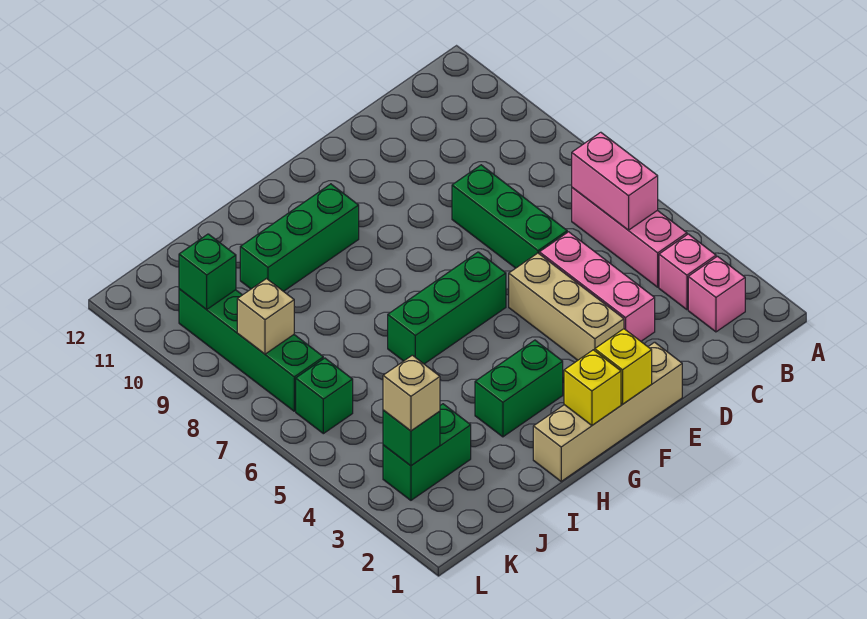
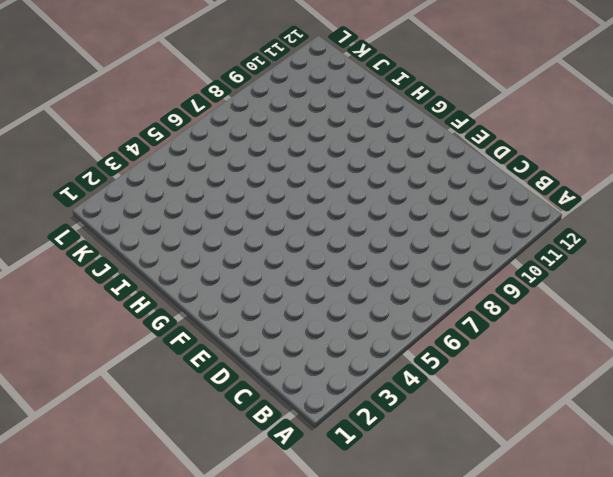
none -> pink brick B2 level 1
none -> pink brick B3 level 1
none -> pink brick B4:B6 level 1

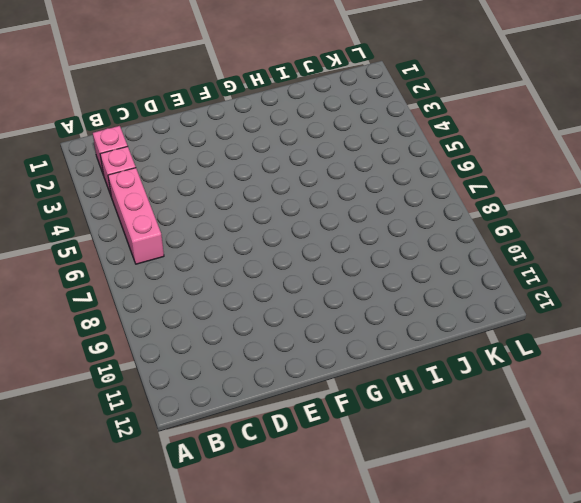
none -> pink brick D3:D5 level 1
none -> green brick D6:D8 level 1
none -> tan brick E1:H1 level 1

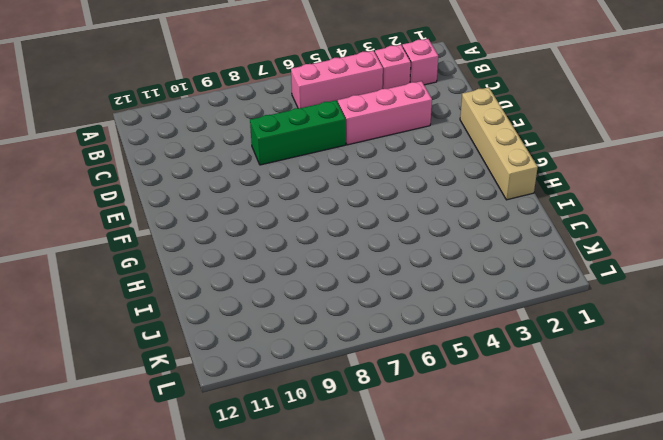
none -> tan brick E3:E5 level 1
none -> green brick F6:H6 level 1
none -> green brick G3:H3 level 1

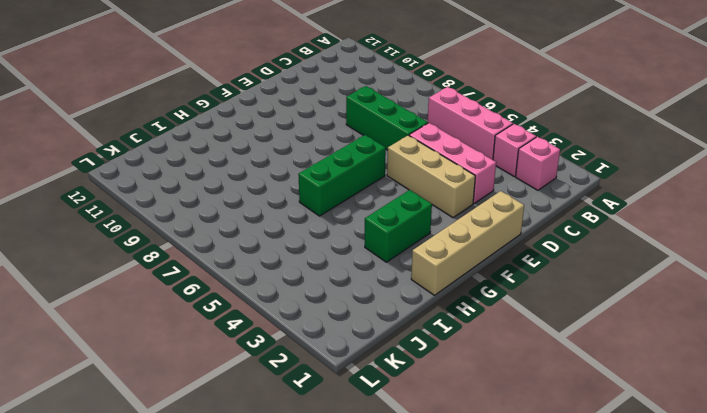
none -> green brick G10:I10 level 1
none -> green brick J3:K3 level 1
none -> green brick K6 level 1

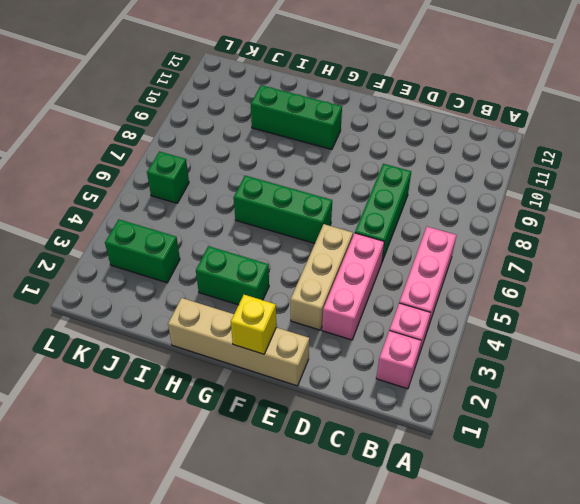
none -> green brick K7:K10 level 1
none -> pink brick B5:B6 level 2
none -> yellow brick G1 level 2

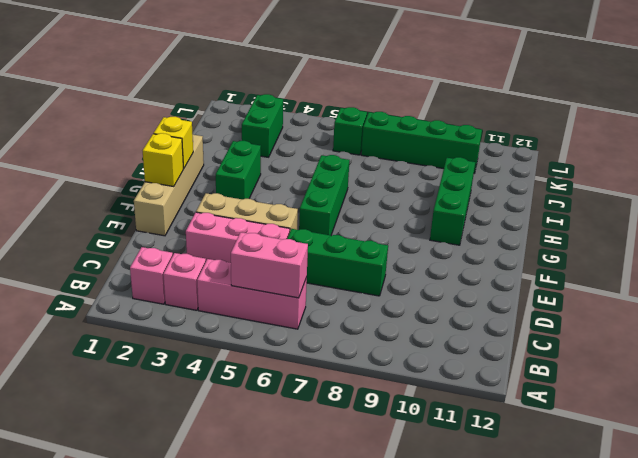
none -> green brick K3 level 2
none -> tan brick K8 level 2
none -> green brick K10 level 2

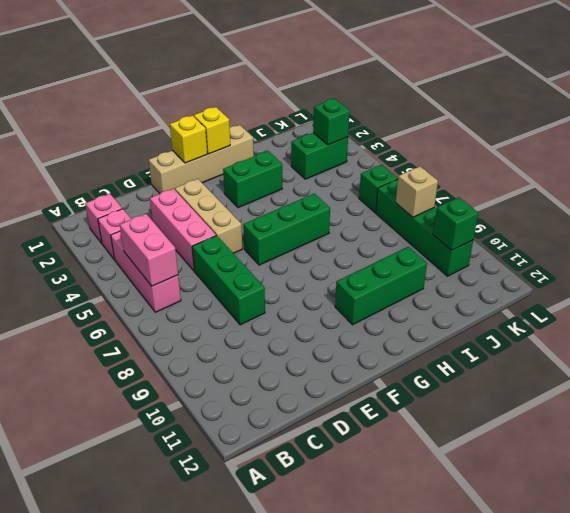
none -> tan brick K3 level 3

